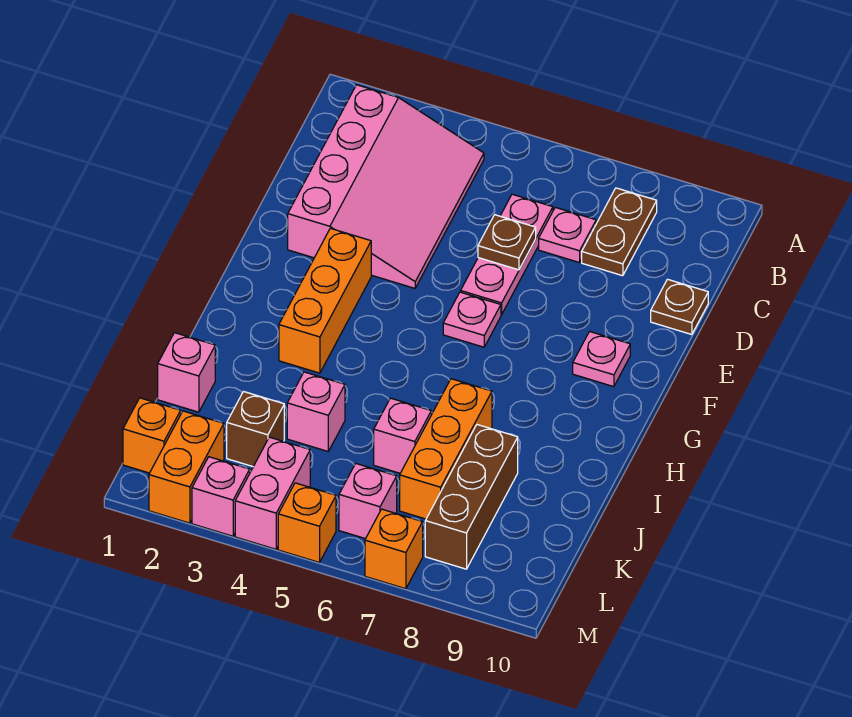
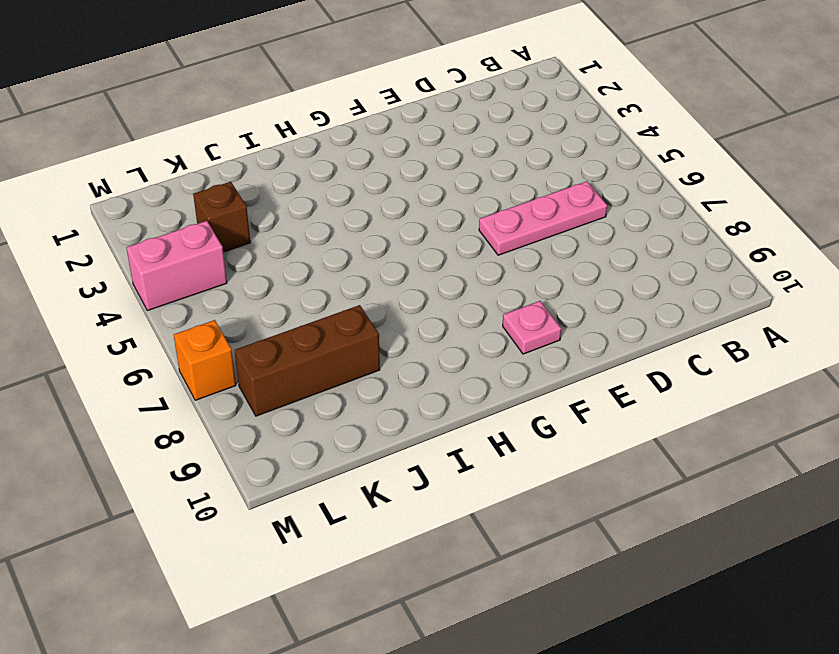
none -> pink slope B2:E4 level 1 top 2
none -> brown plate B8:C8 level 1
none -> pink plate C7 level 1

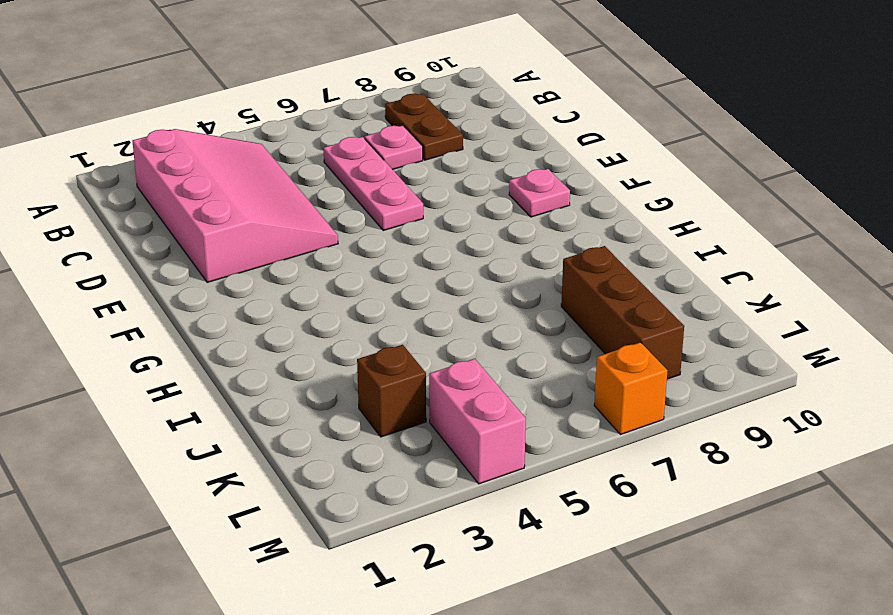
none -> brown plate D10 level 1
none -> orange brick F3:H3 level 1
none -> pink plate F6 level 1

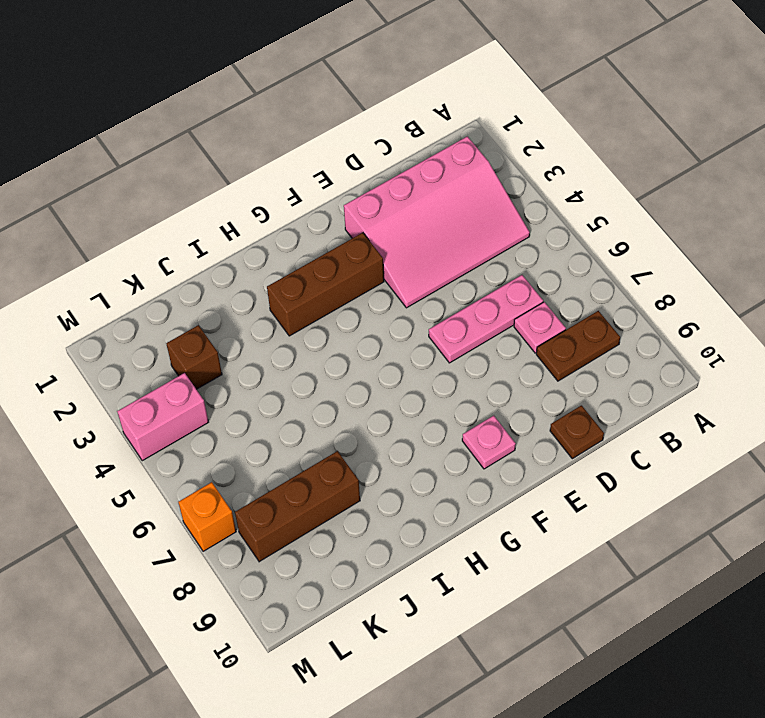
brown brick F3:H3 level 1 -> orange brick F3:H3 level 1
none -> pink plate F6 level 1
none -> orange brick I7:K7 level 1
none -> pink brick J1 level 1

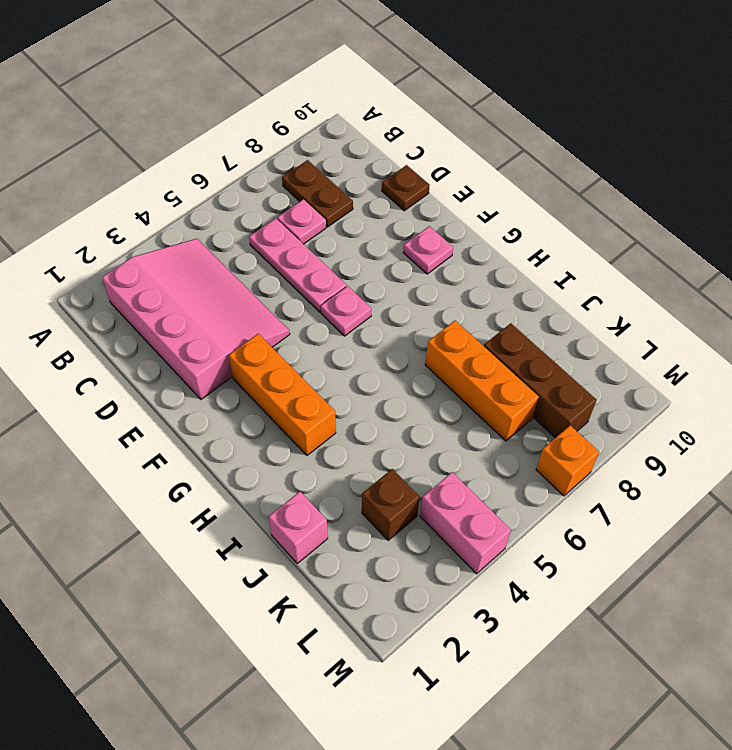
none -> pink brick J4 level 1
none -> pink brick J6 level 1
none -> orange brick L1 level 1

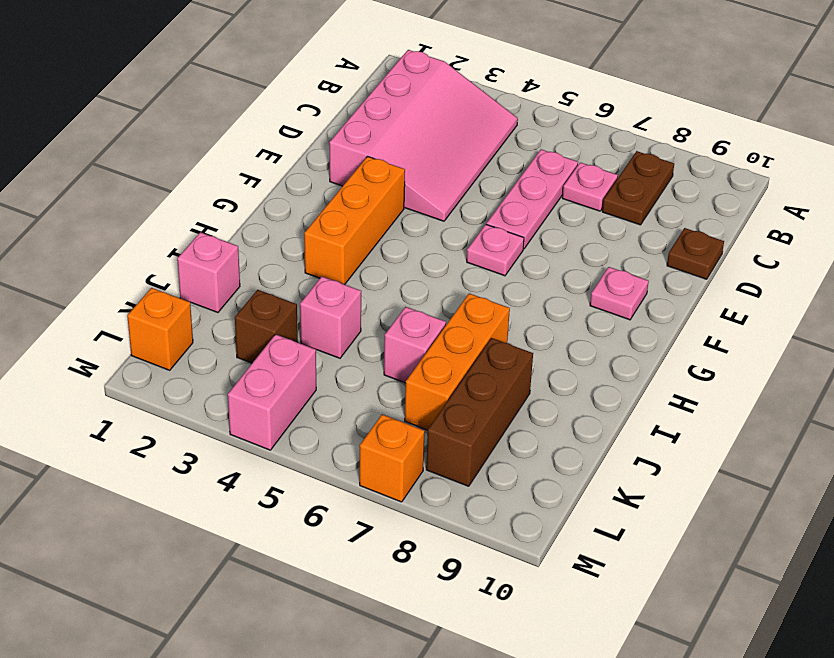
none -> orange brick L2:M2 level 1
none -> pink brick L6 level 1
none -> pink brick M3 level 1

